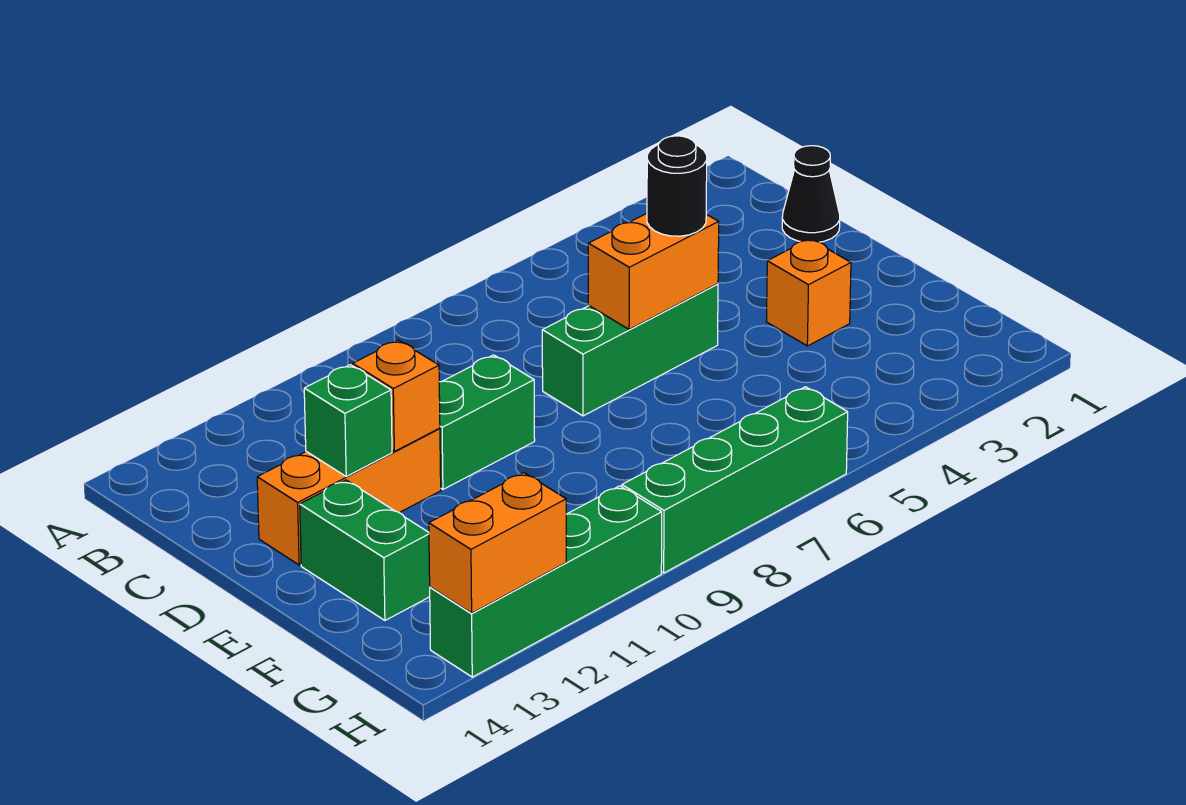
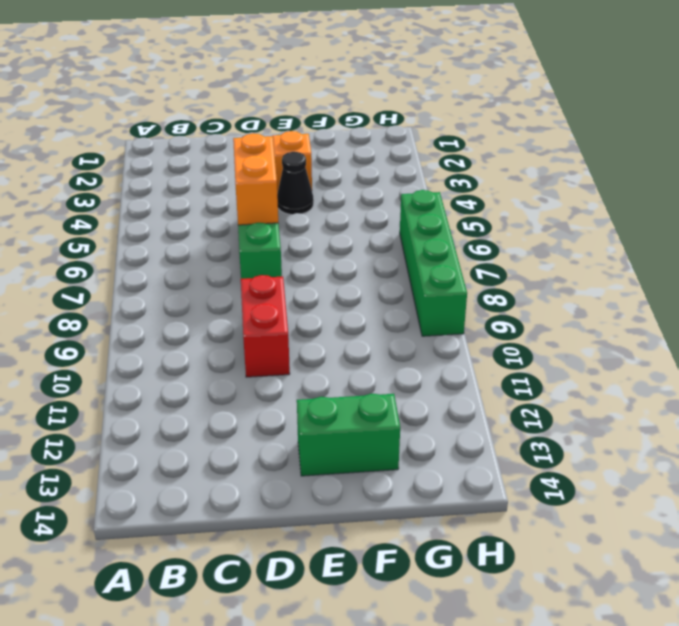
red brick D9:D10 level 1 -> green brick D9:D10 level 1
black cone E4 level 1 -> black cone C1 level 1
none -> orange brick D11:D13 level 1
none -> green brick H10:H13 level 1
none -> orange brick D11 level 2

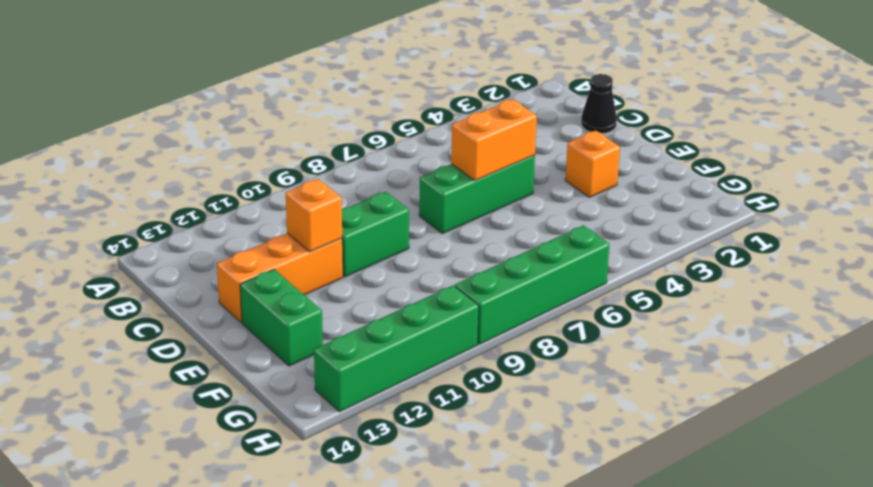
none -> green brick D12 level 2
none -> orange brick H12:H13 level 2
none -> black round brick D5 level 3

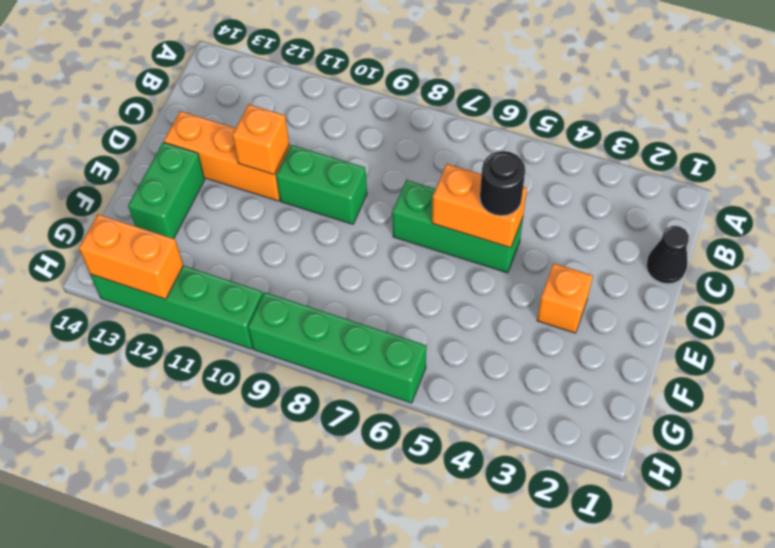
none -> green brick D12 level 2

